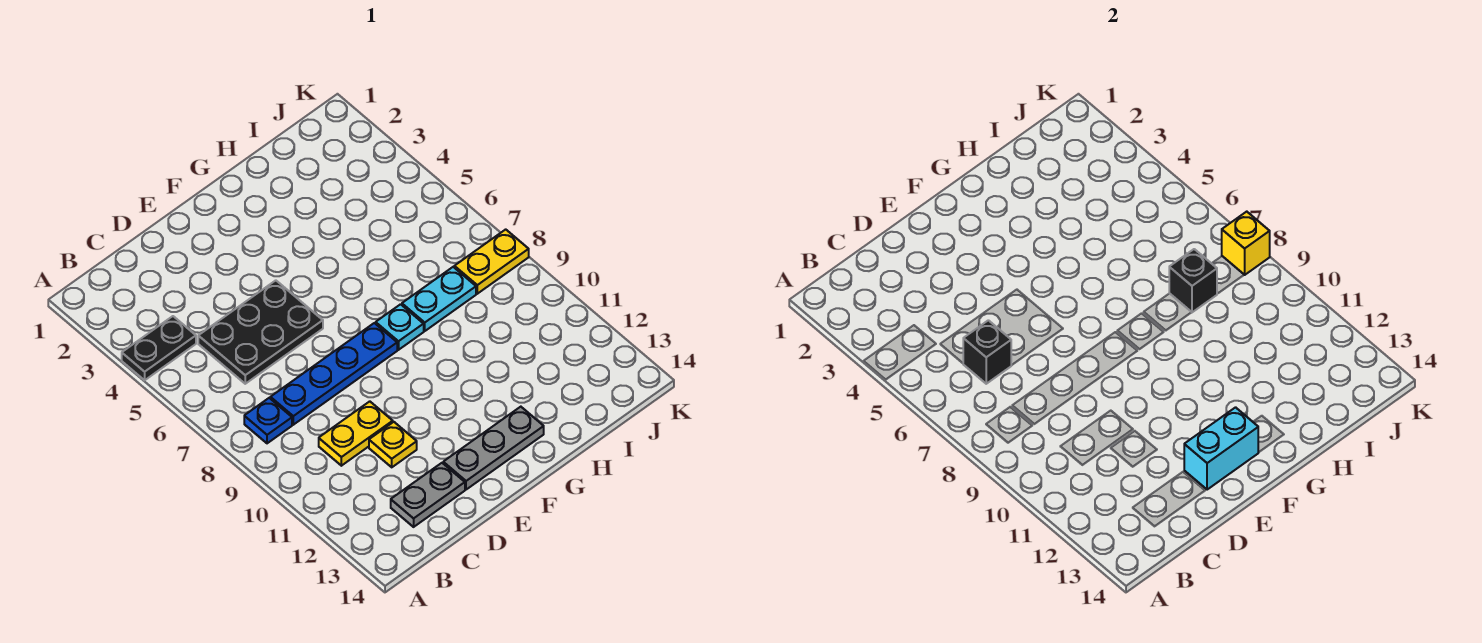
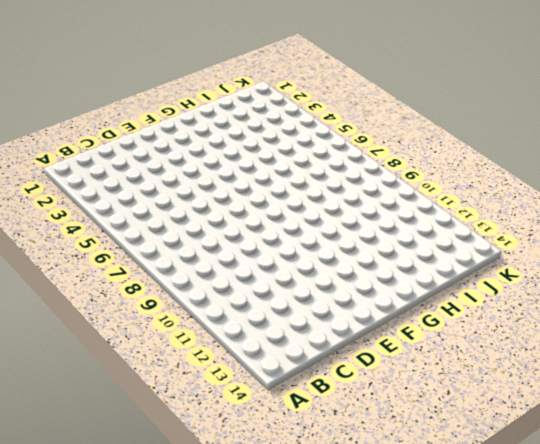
none -> black plate A4:B4 level 1
none -> blue plate B8 level 1
none -> black plate C5:E6 level 1

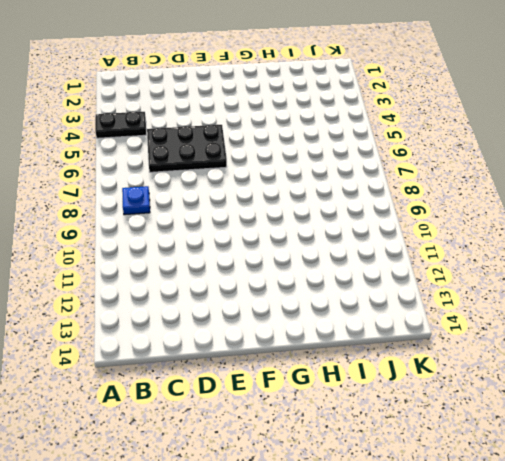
none -> blue plate C8:F8 level 1
none -> yellow plate C10:D10 level 1
none -> grey plate C13:D13 level 1

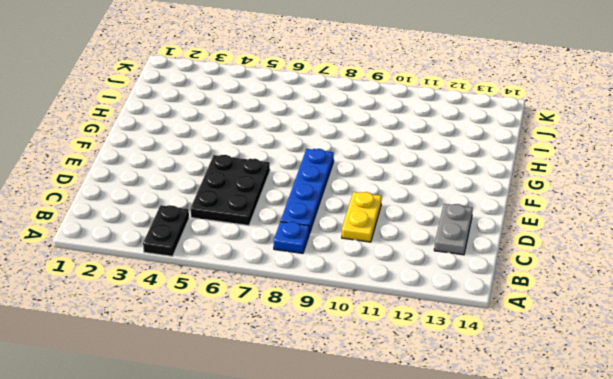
none -> yellow plate D11 level 1
none -> grey plate E13:G13 level 1
none -> cyan plate G8 level 1

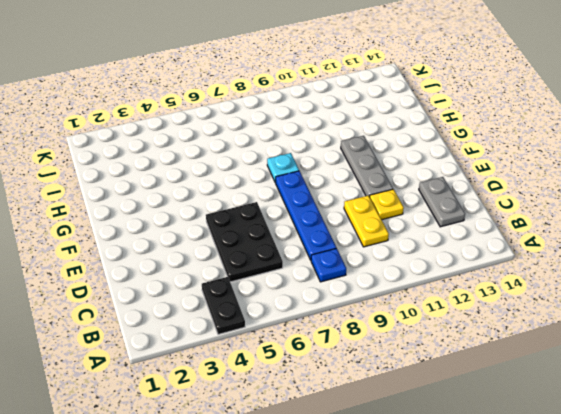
grey plate E11:G11 level 1 -> grey plate E13:G13 level 1
none -> cyan plate H8:I8 level 1
none -> yellow plate J8:K8 level 1
none -> black brick C6 level 2

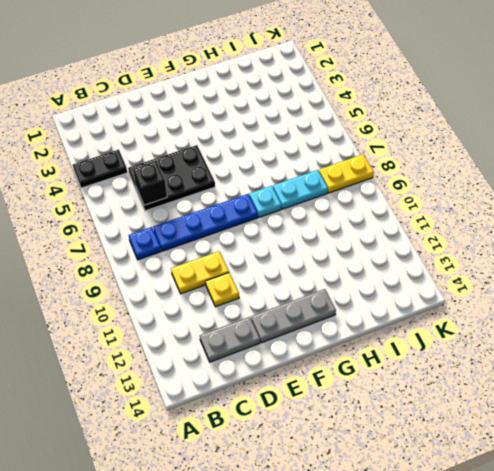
none -> cyan brick E13:F13 level 2
none -> black brick I8 level 2
none -> yellow brick K8 level 2

